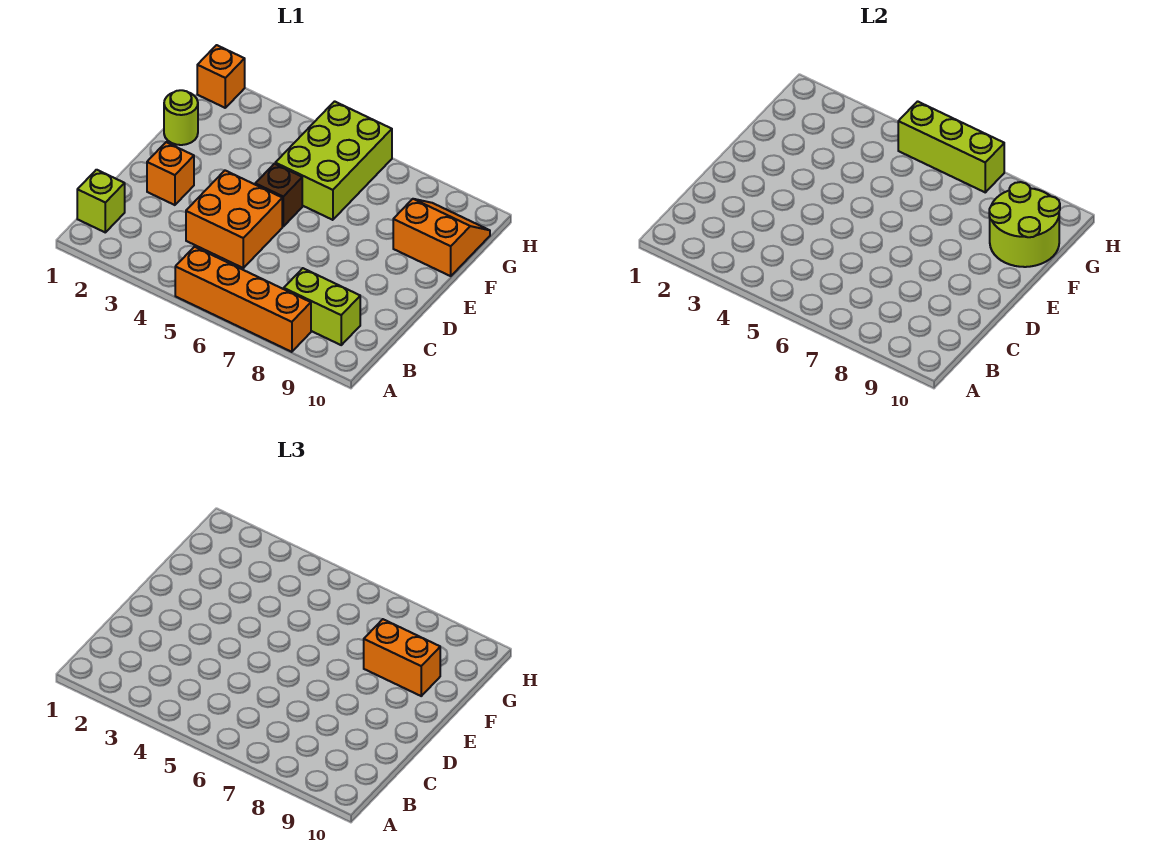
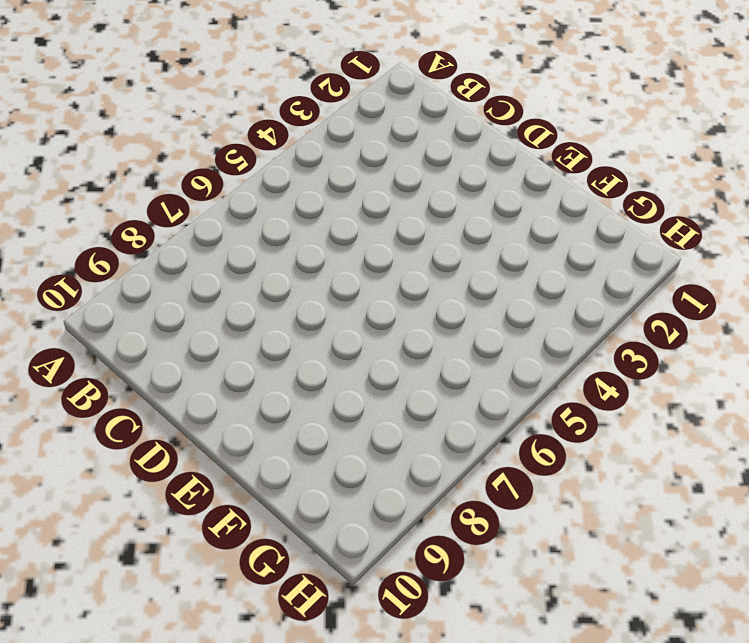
none -> orange brick A5:A8 level 1
none -> lime brick B1 level 1
none -> lime brick B8:B9 level 1

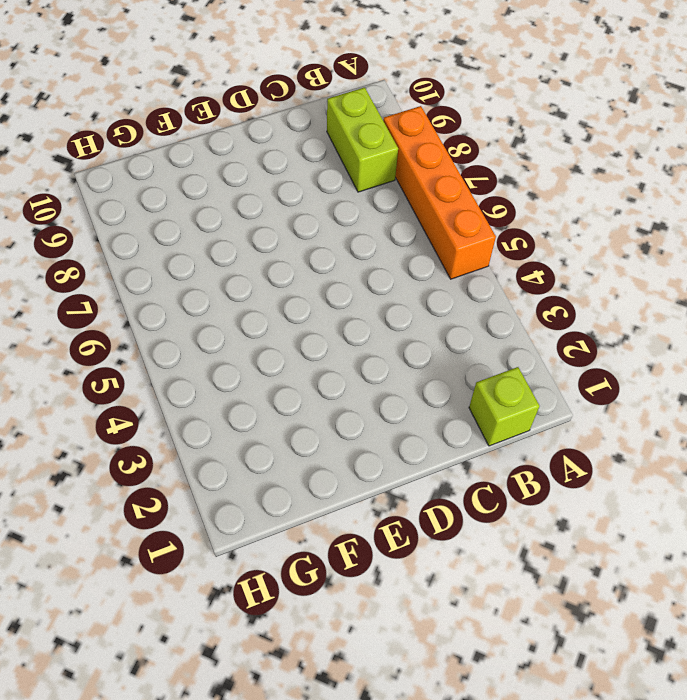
none -> orange brick C4:D5 level 1
none -> orange brick D2 level 1
none -> brown brick E5 level 1

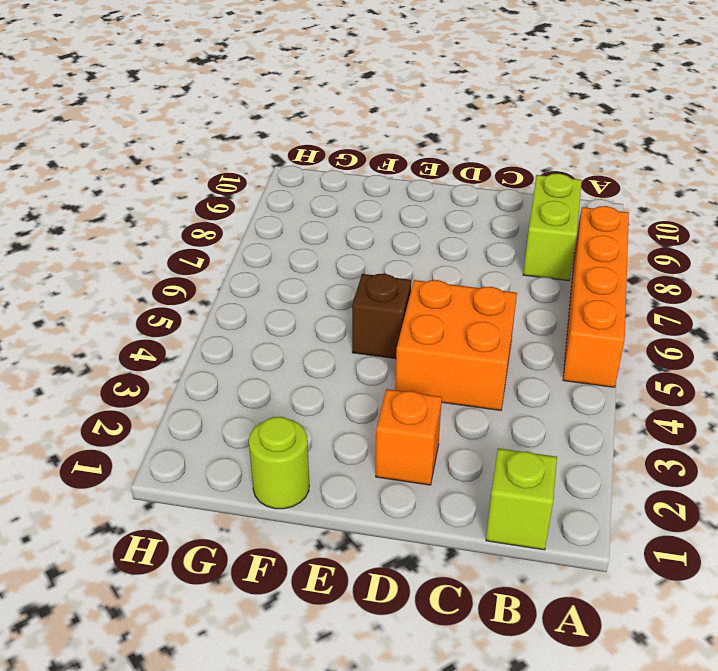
none -> lime brick F5:H6 level 1
none -> orange slope F9:G10 level 1 top F
none -> orange brick H1 level 1

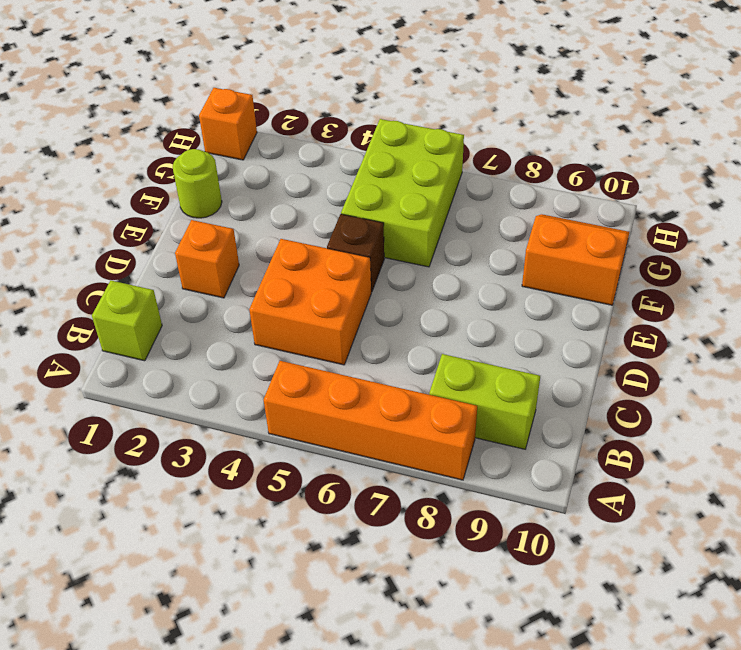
none -> lime round brick F9:G10 level 2
none -> lime brick H5:H7 level 2
none -> orange brick F8:F9 level 3

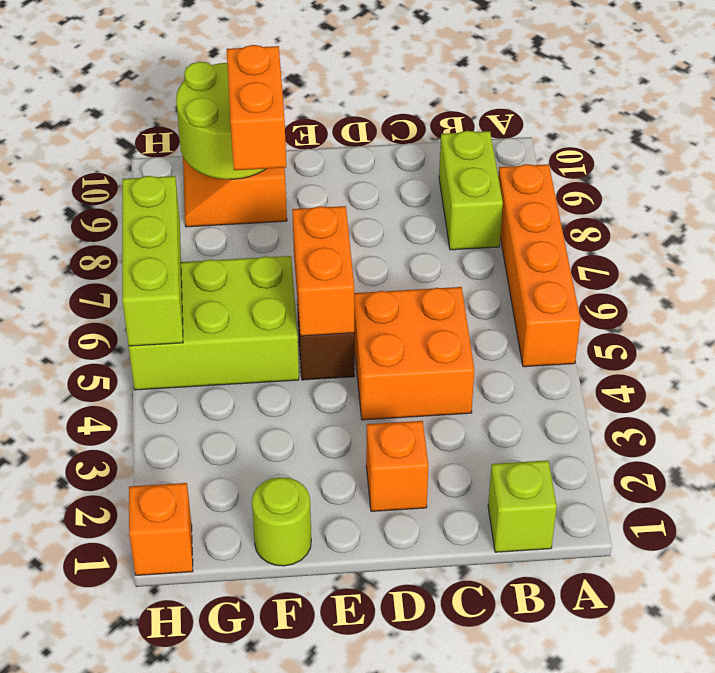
orange brick E5:E6 level 2 -> none

